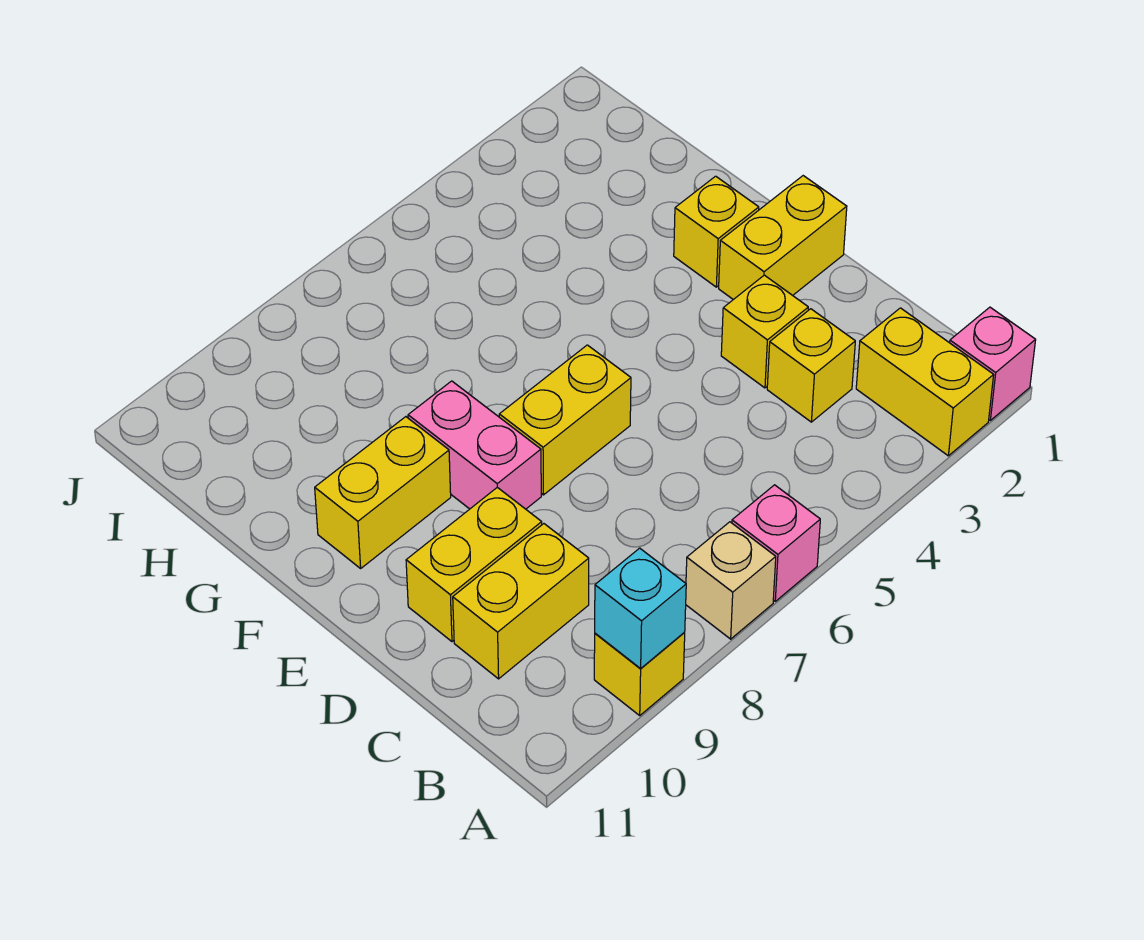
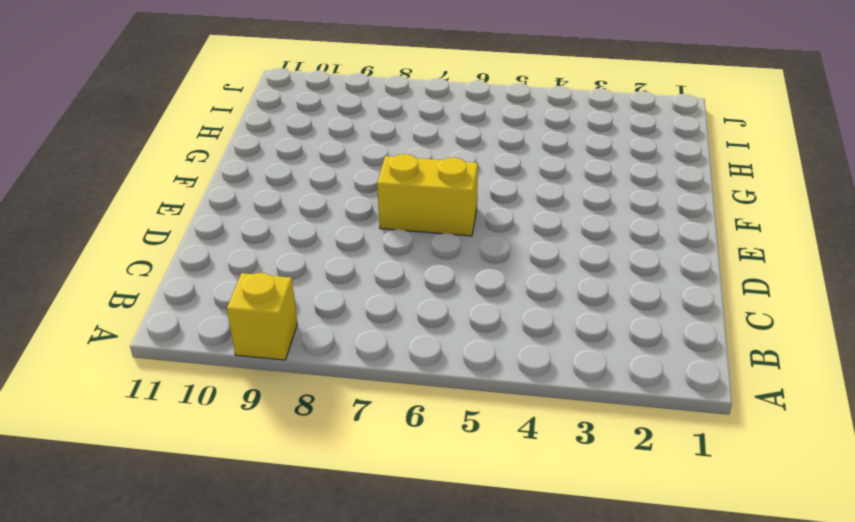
none -> pink brick A1 level 1
none -> yellow brick A2:B2 level 1
none -> pink brick A6 level 1

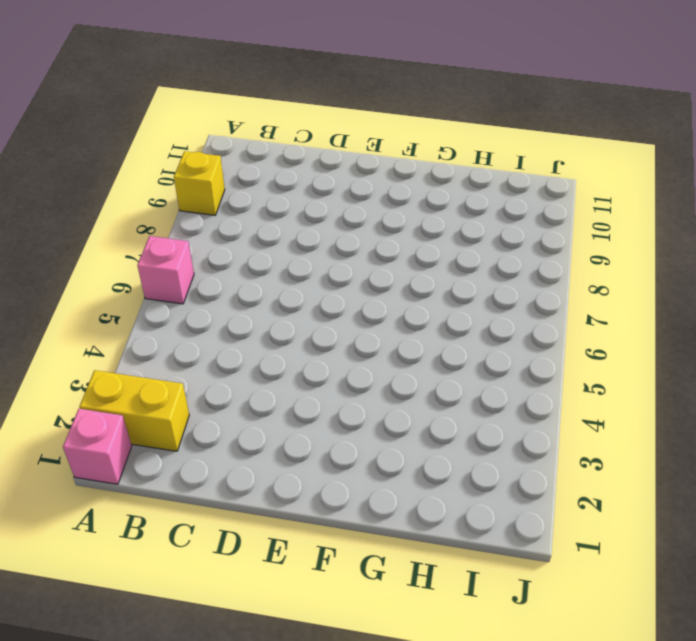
none -> tan brick A7 level 1
none -> yellow brick C3 level 1
none -> yellow brick C9:C10 level 1

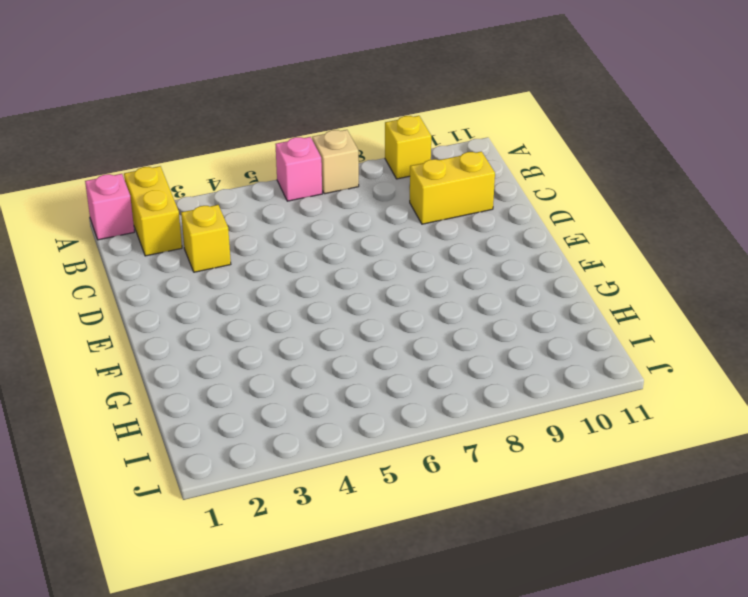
none -> yellow brick D3 level 1
none -> yellow brick D9:D10 level 1
none -> yellow brick E1:E2 level 1

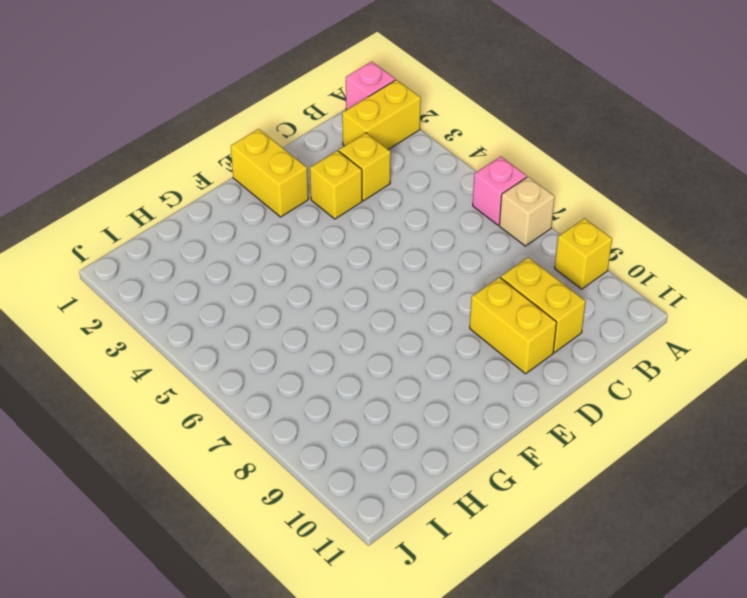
none -> yellow brick E6:E7 level 1
none -> pink brick E8:F8 level 1
none -> yellow brick F2 level 1

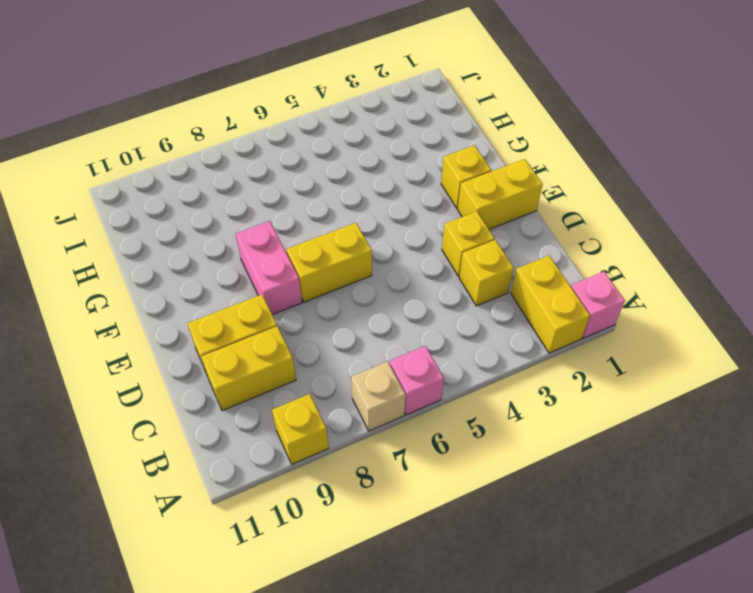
none -> yellow brick F9:F10 level 1
none -> cyan brick A9 level 2

